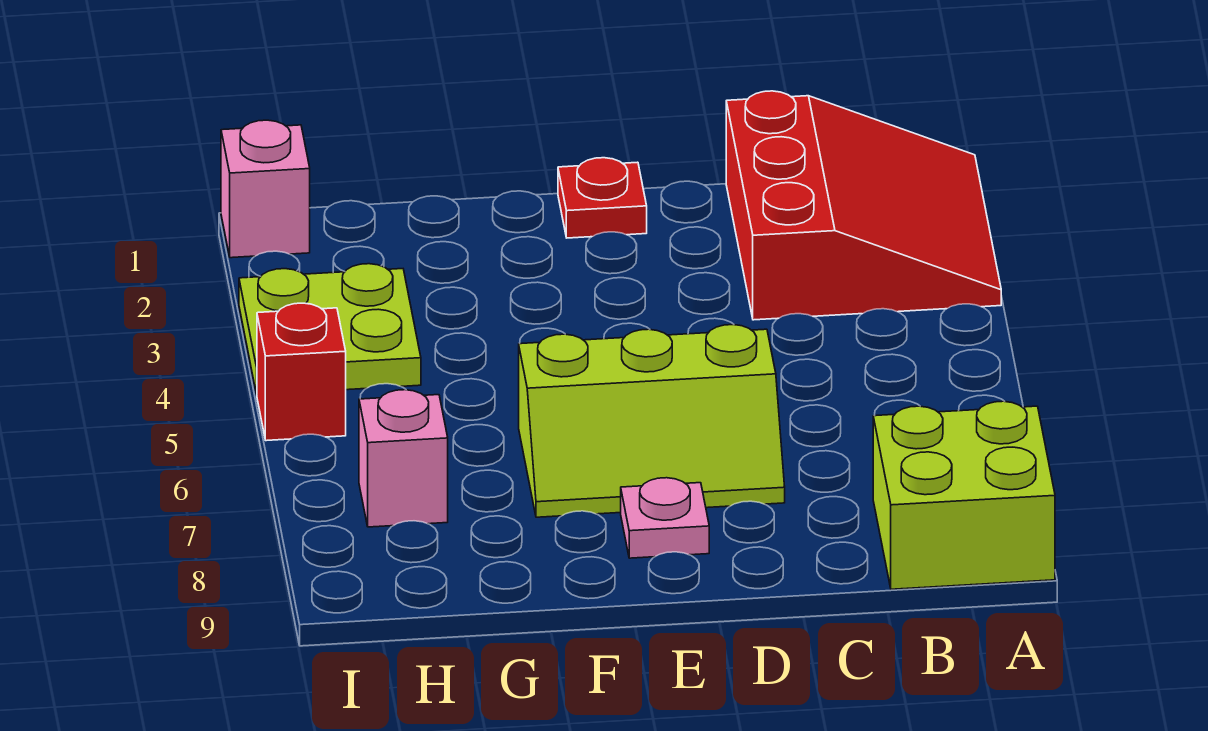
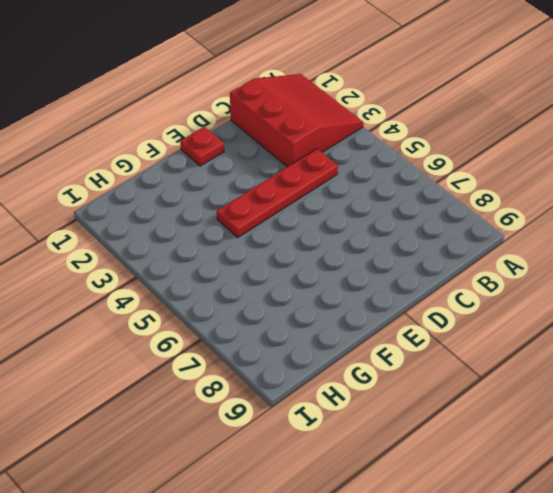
red plate C4:F4 level 1 -> none
none -> lime brick A8:B9 level 1
none -> lime slope D6:F7 level 1 top 6

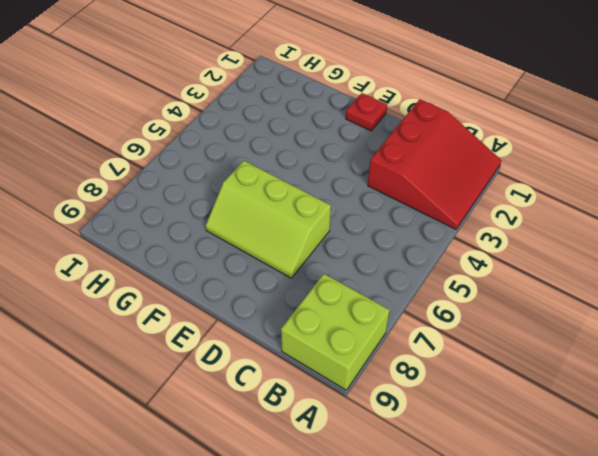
none -> pink plate E8 level 1
none -> lime plate H3:I4 level 1

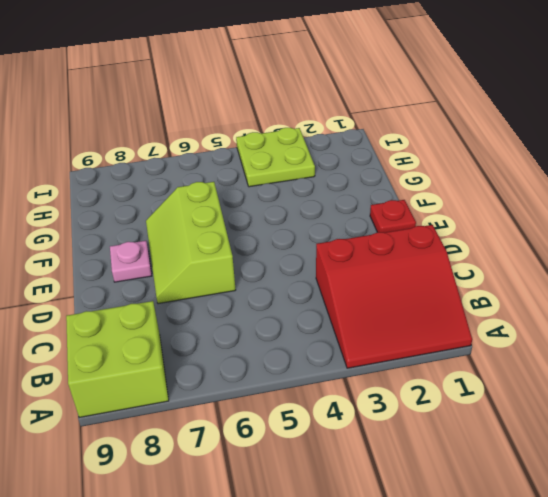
none -> pink brick H7 level 1
none -> pink brick I1 level 1

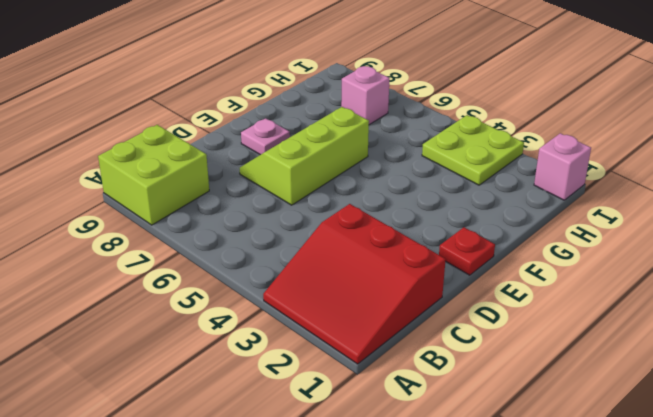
none -> red brick I5 level 1

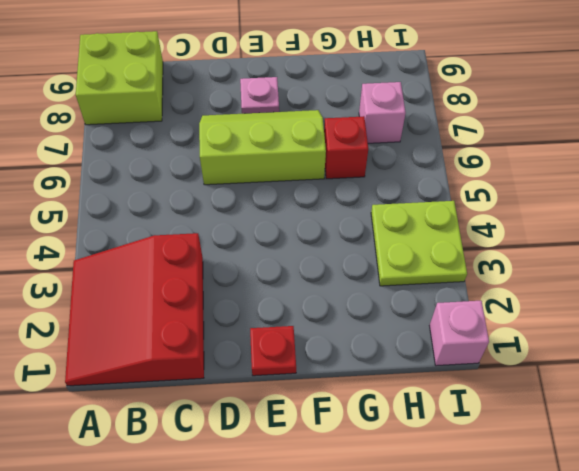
red brick G6 level 1 -> red brick I5 level 1

